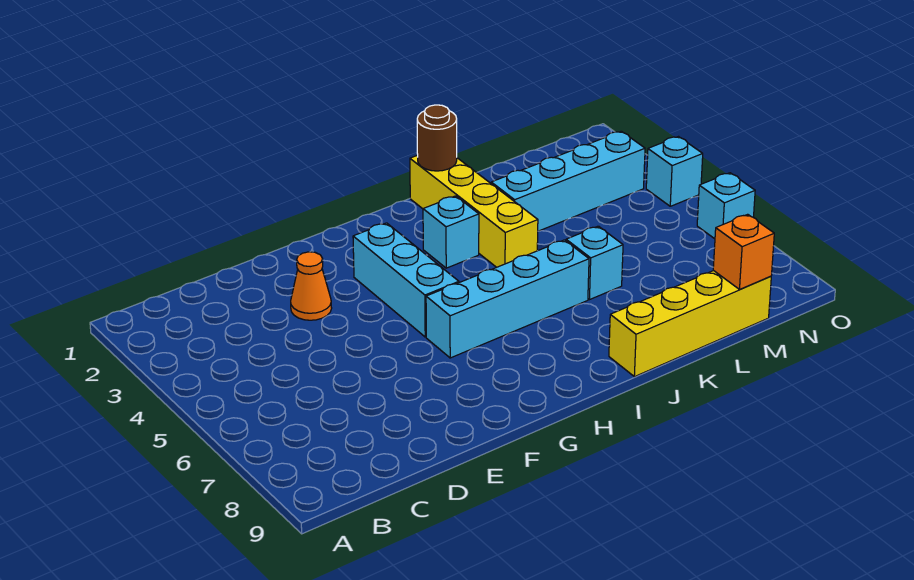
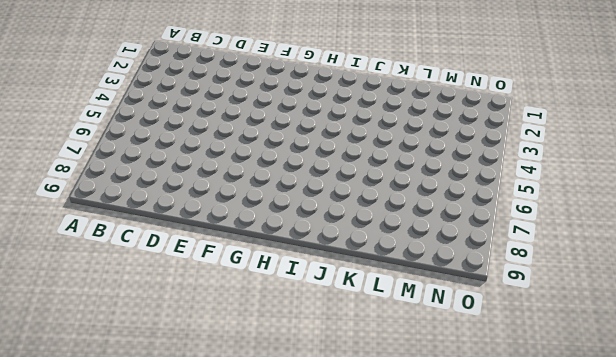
none -> orange cone E3 level 1
none -> cyan brick G3:G5 level 1
none -> cyan brick G6:J6 level 1

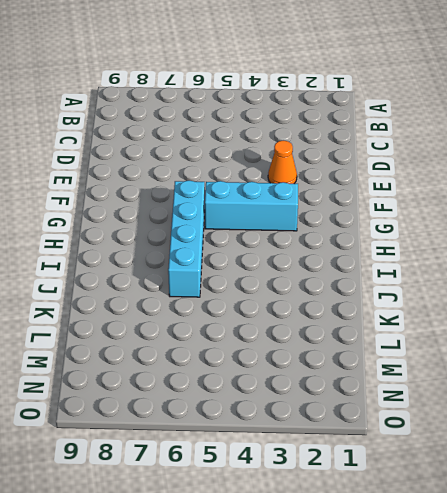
none -> cyan brick I3 level 1
none -> yellow brick J1:J4 level 1
none -> yellow brick J9:M9 level 1

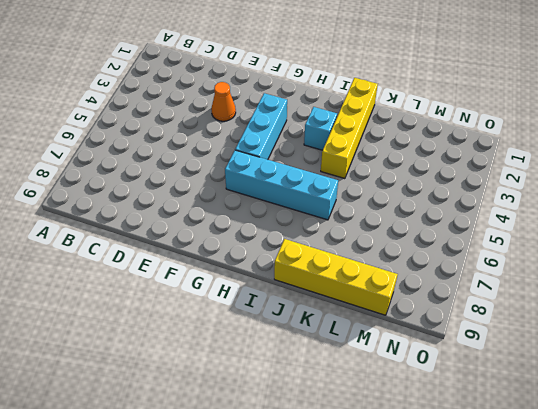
none -> cyan brick K3:N3 level 1
none -> cyan brick K6 level 1
none -> cyan brick O4 level 1

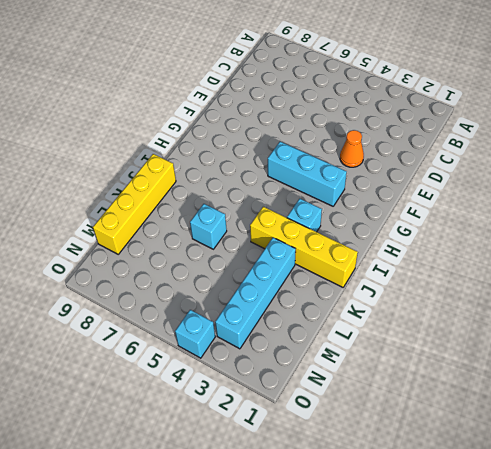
none -> cyan brick G6:J6 level 1
none -> cyan brick O6 level 1
none -> brown round brick J1 level 2

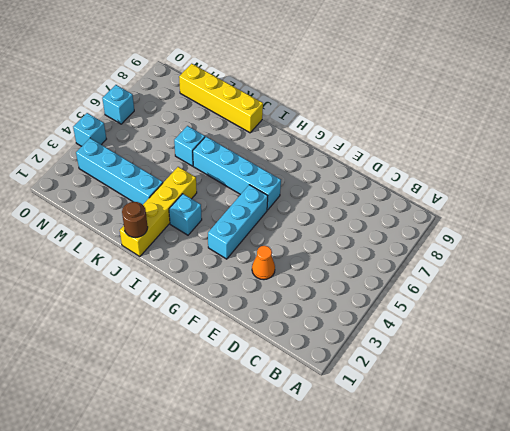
none -> orange brick M9 level 2

